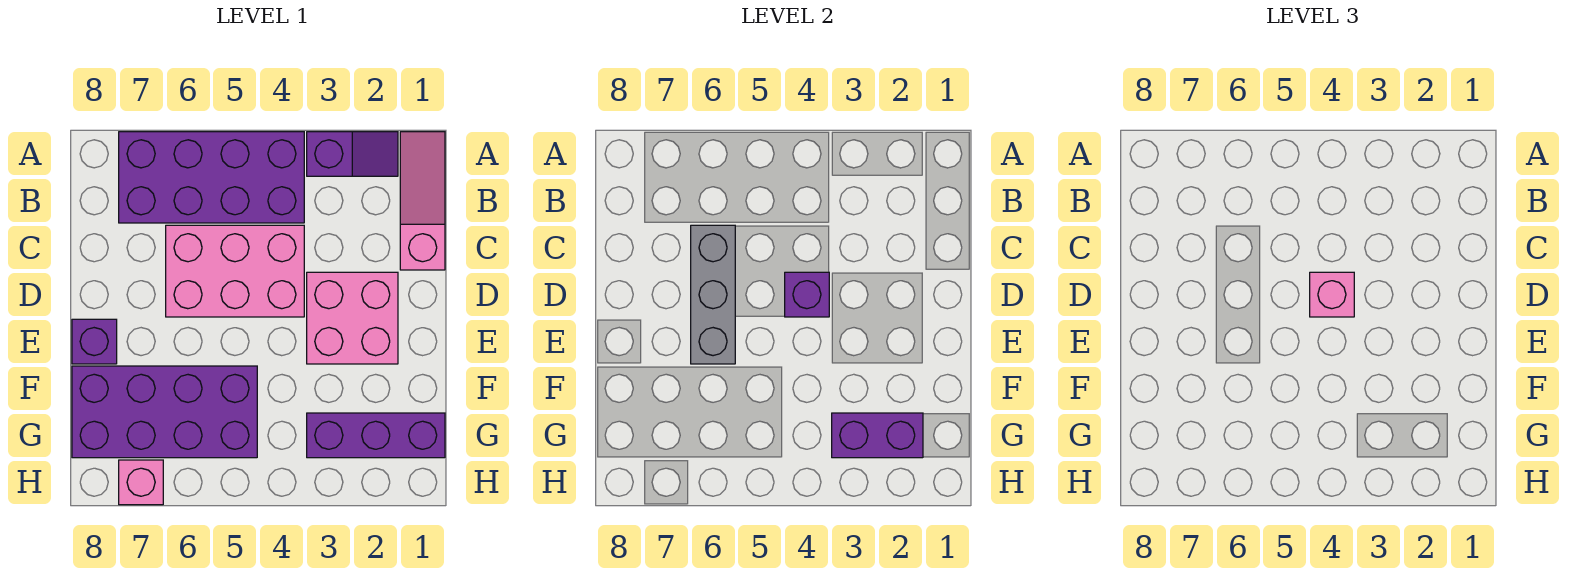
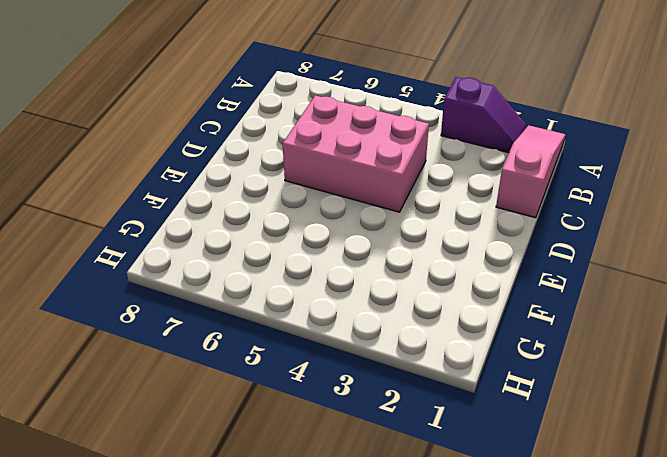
none -> purple brick A4:B7 level 1
none -> pink brick D2:E3 level 1
none -> purple brick E8 level 1

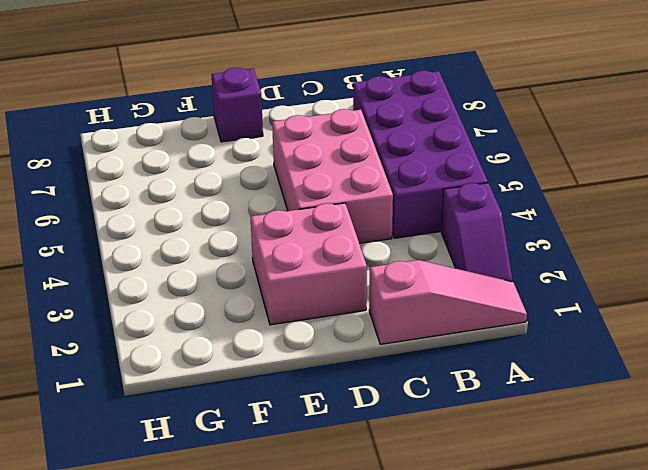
none -> purple brick F5:G8 level 1
none -> purple brick G1:G3 level 1
none -> pink brick H7 level 1

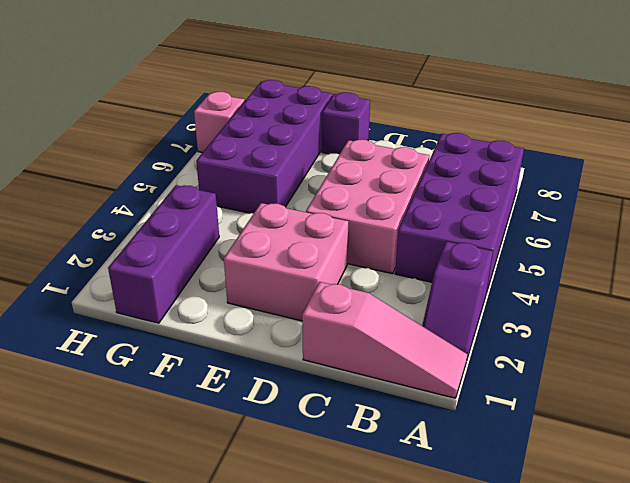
none -> grey brick C6:E6 level 2
none -> purple brick D4 level 2
none -> purple brick G2:G3 level 2

